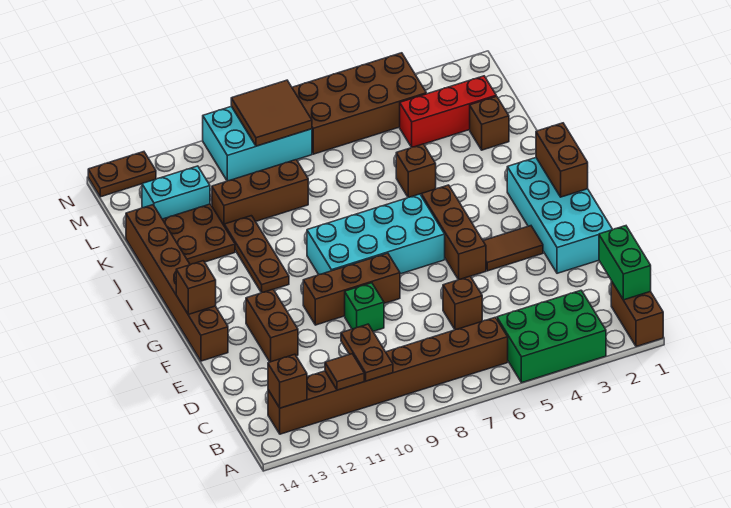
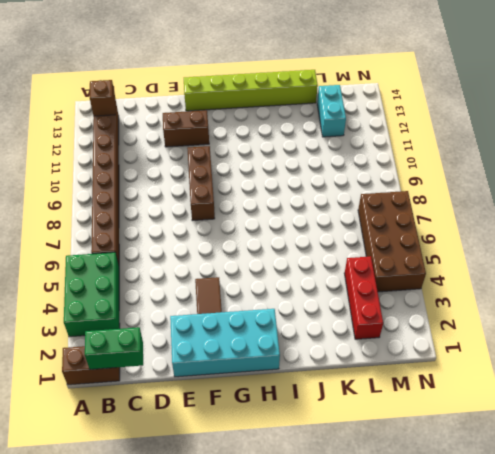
lime brick F14:K14 level 1 -> brown brick F14:K14 level 1
none -> brown brick D6 level 1
none -> green brick E9 level 1
none -> brown brick F5:H5 level 1

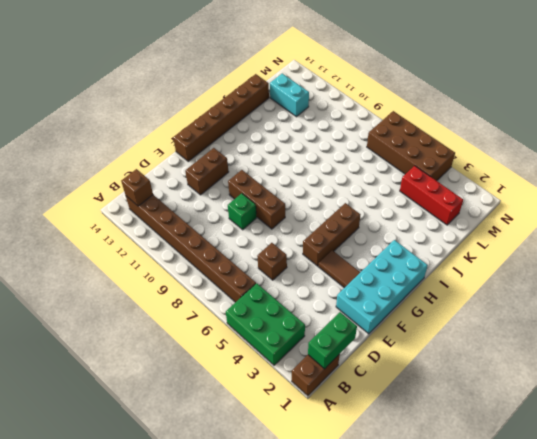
none -> cyan brick G6:H9 level 1
none -> brown plate H11:J11 level 1
none -> brown brick J5 level 1

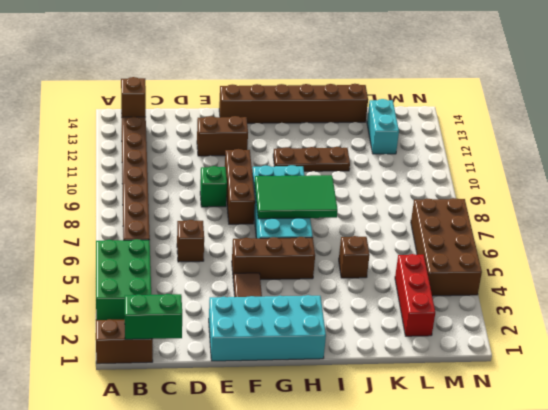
green tile G7:I8 level 2 -> none
none -> brown plate J12:K13 level 1
none -> brown brick K2 level 1
none -> brown brick K9:K11 level 1

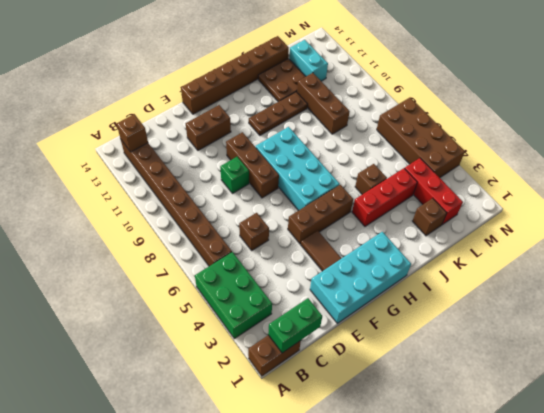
red brick I4:K4 level 1 -> none
none -> cyan brick M8:N10 level 1
none -> brown plate N13:N14 level 1
none -> brown plate B10:C10 level 2

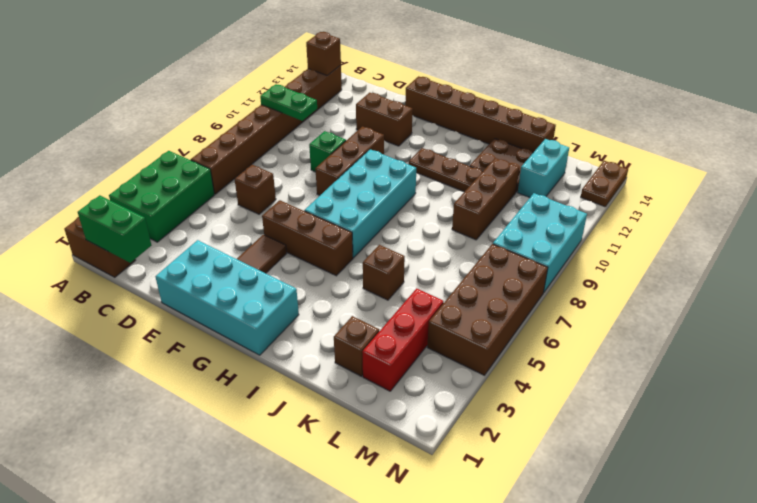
green plate B10:C10 level 2 -> brown plate B10:C10 level 2
none -> brown tile B11 level 2
none -> brown brick G1:H1 level 2
none -> brown brick G14 level 2

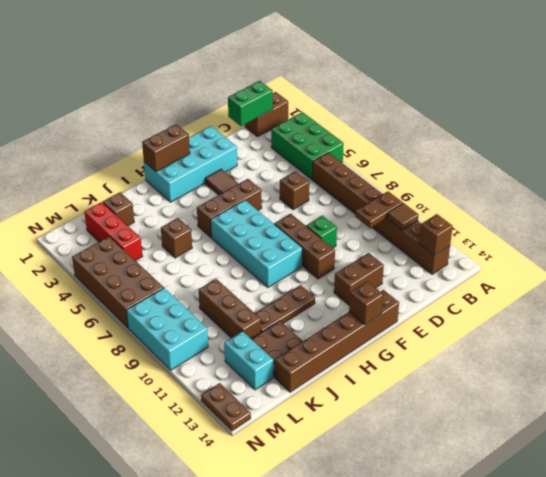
none -> brown tile M8:N9 level 2

